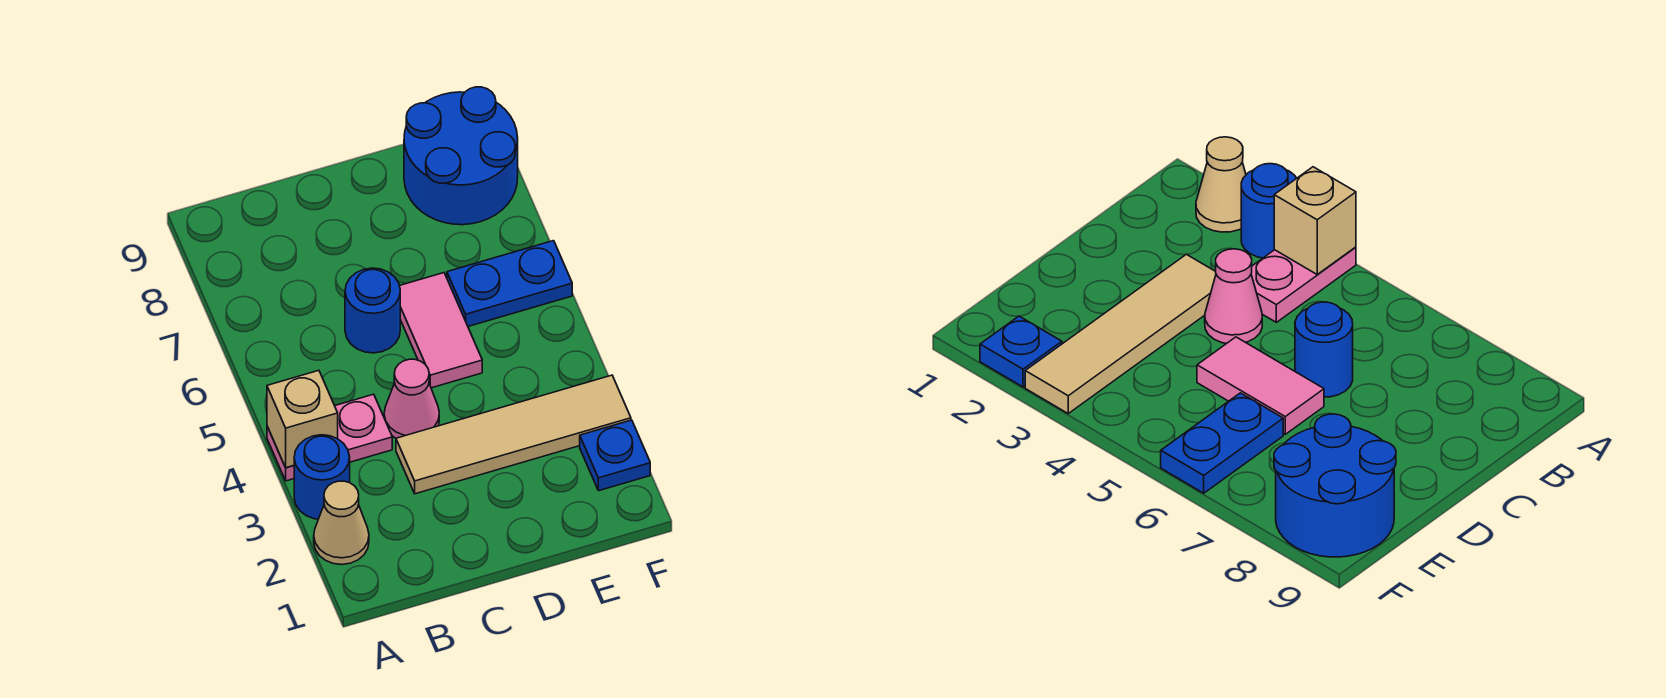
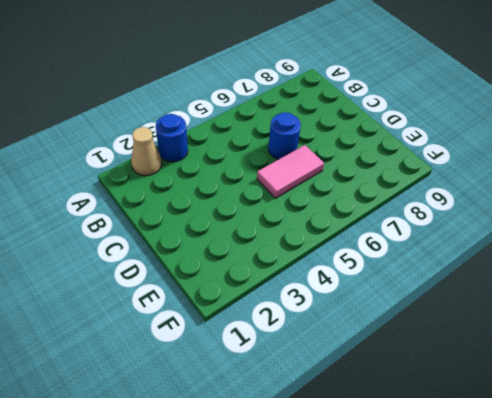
none -> pink plate A4:B4 level 1
none -> tan tile C3:F3 level 1

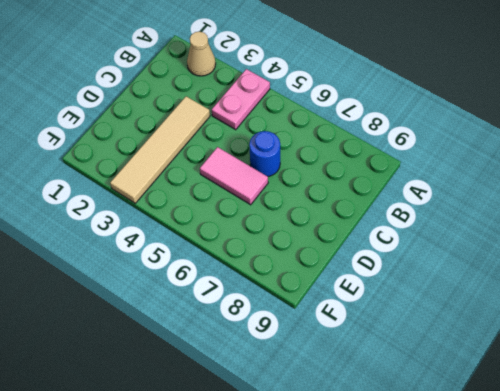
none -> blue round brick A3 level 1
none -> pink cone C4 level 1

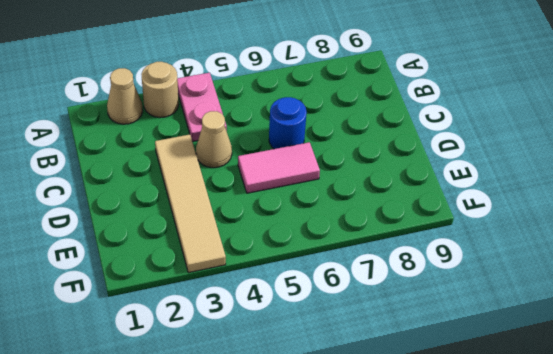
tan round brick A3 level 1 -> blue round brick A3 level 1
tan cone C4 level 1 -> pink cone C4 level 1
none -> blue plate E6:F6 level 1
none -> blue round brick E8:F9 level 1

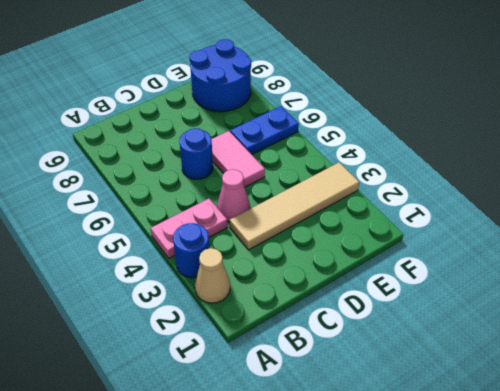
none -> blue plate F2 level 1
none -> tan brick A4 level 2

